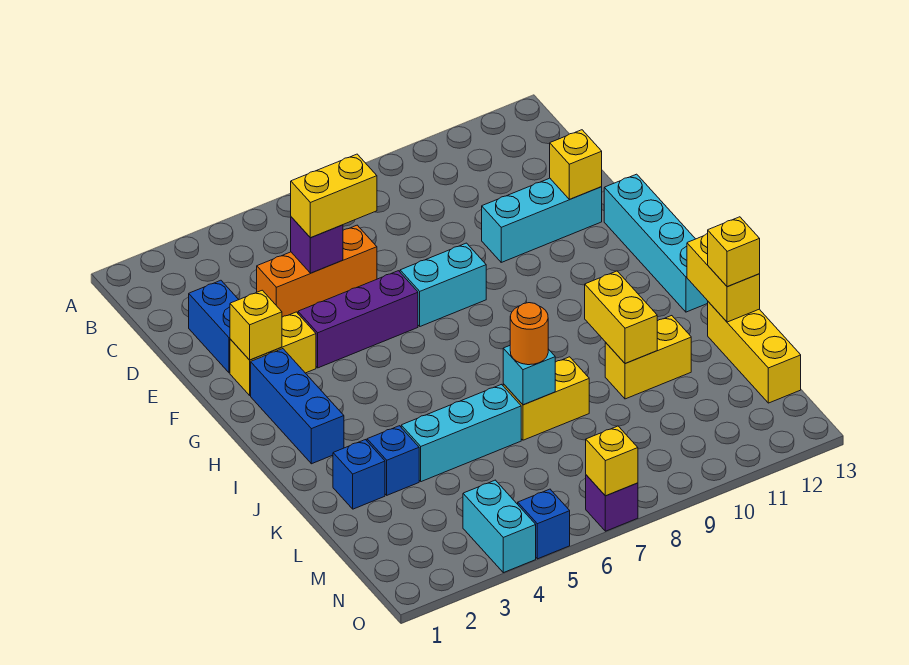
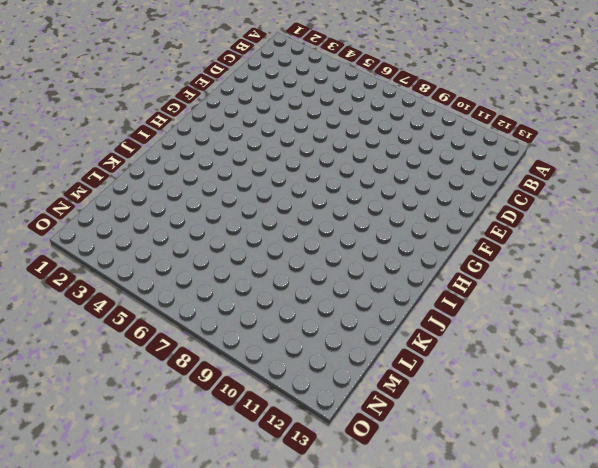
none -> blue brick D2:E2 level 1
none -> orange brick D4:D6 level 1
none -> cyan brick E10:E12 level 1

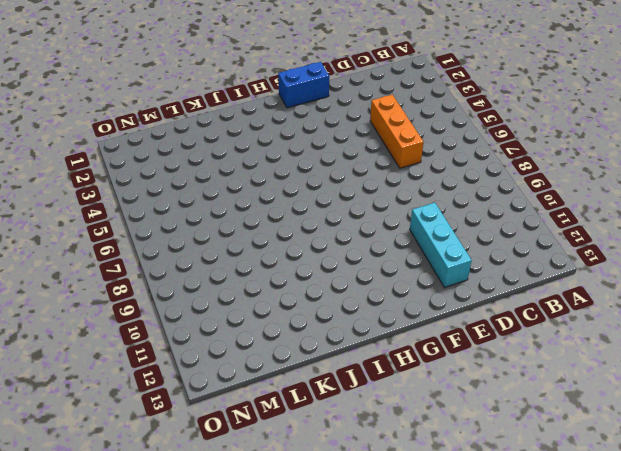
blue brick F1:G1 level 1 -> blue brick D2:E2 level 1
none -> yellow brick F2:F3 level 1
none -> purple brick F4:F6 level 1
none -> cyan brick F7:F8 level 1

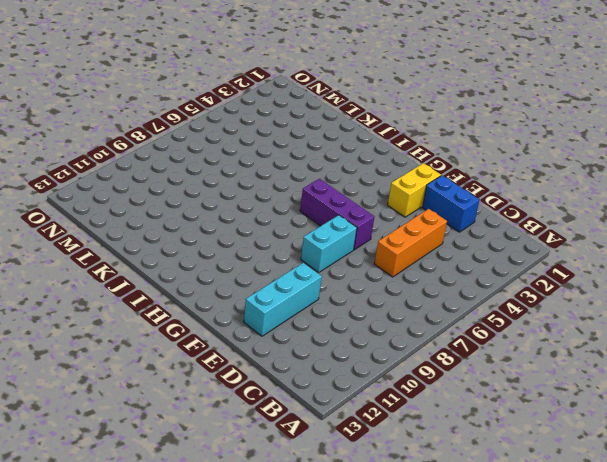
purple brick F6:H6 level 1 -> purple brick F4:F6 level 1
none -> cyan brick F13:I13 level 1
none -> blue brick G2:I2 level 1
none -> blue brick K2 level 1

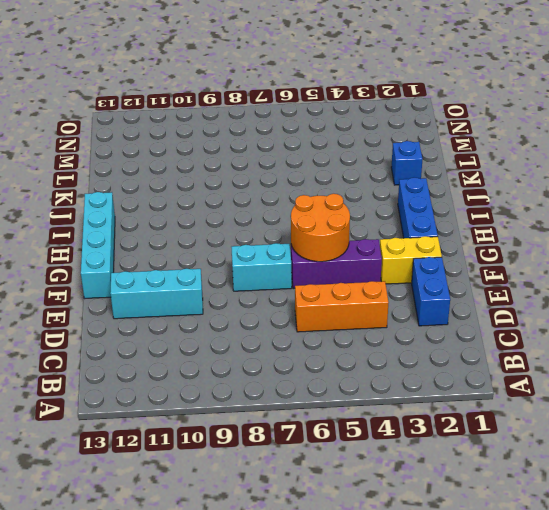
orange round brick F5:G6 level 2 -> none
none -> blue brick K3 level 1
none -> cyan brick K4:K6 level 1
none -> yellow brick K7:K8 level 1

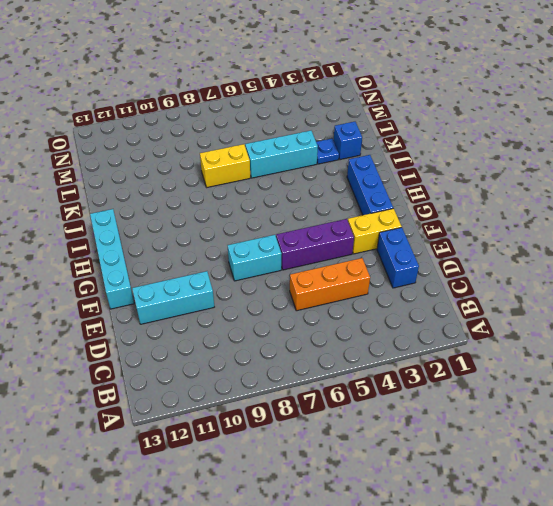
blue plate K3 level 1 -> blue brick K3 level 1
none -> yellow brick K10:K11 level 1
none -> yellow brick K13:M13 level 1
none -> cyan brick N4:O4 level 1

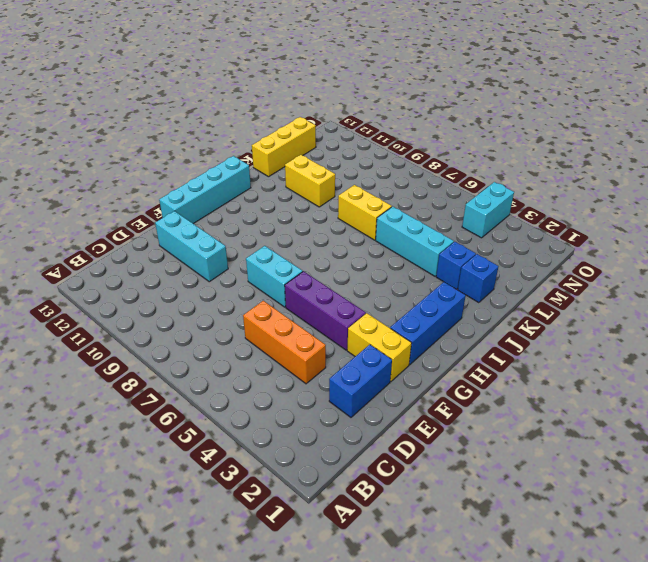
none -> blue brick O5 level 1
none -> purple brick O7 level 1
none -> purple brick D5 level 2

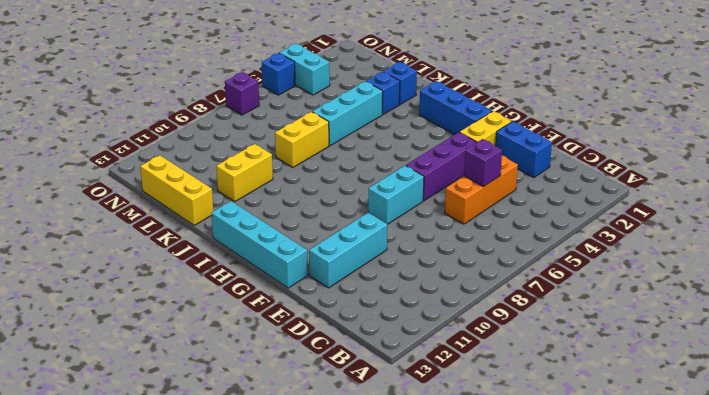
none -> yellow brick E12 level 2
none -> yellow brick F2 level 2
none -> yellow brick J10:K10 level 2

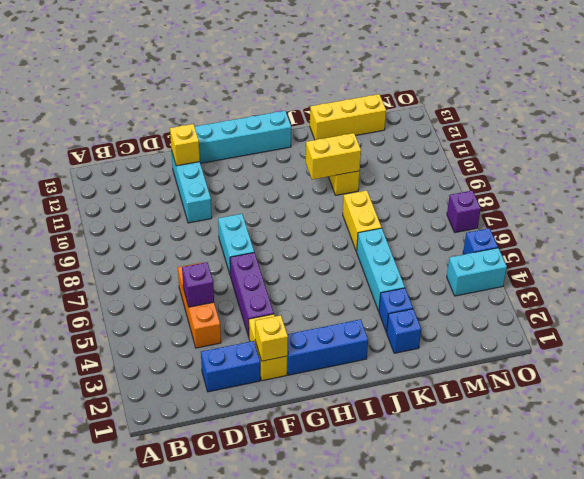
none -> yellow brick J13:K13 level 2
none -> cyan brick K7 level 2
none -> yellow brick O7 level 2

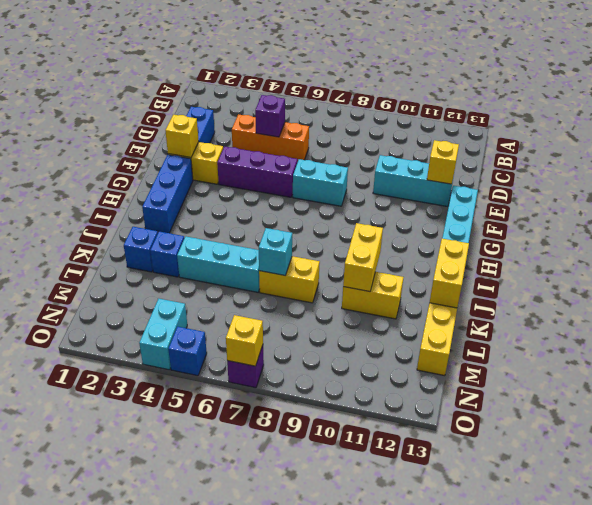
none -> yellow brick D5:D6 level 3
none -> orange round brick K7 level 3
none -> yellow brick K13 level 3

